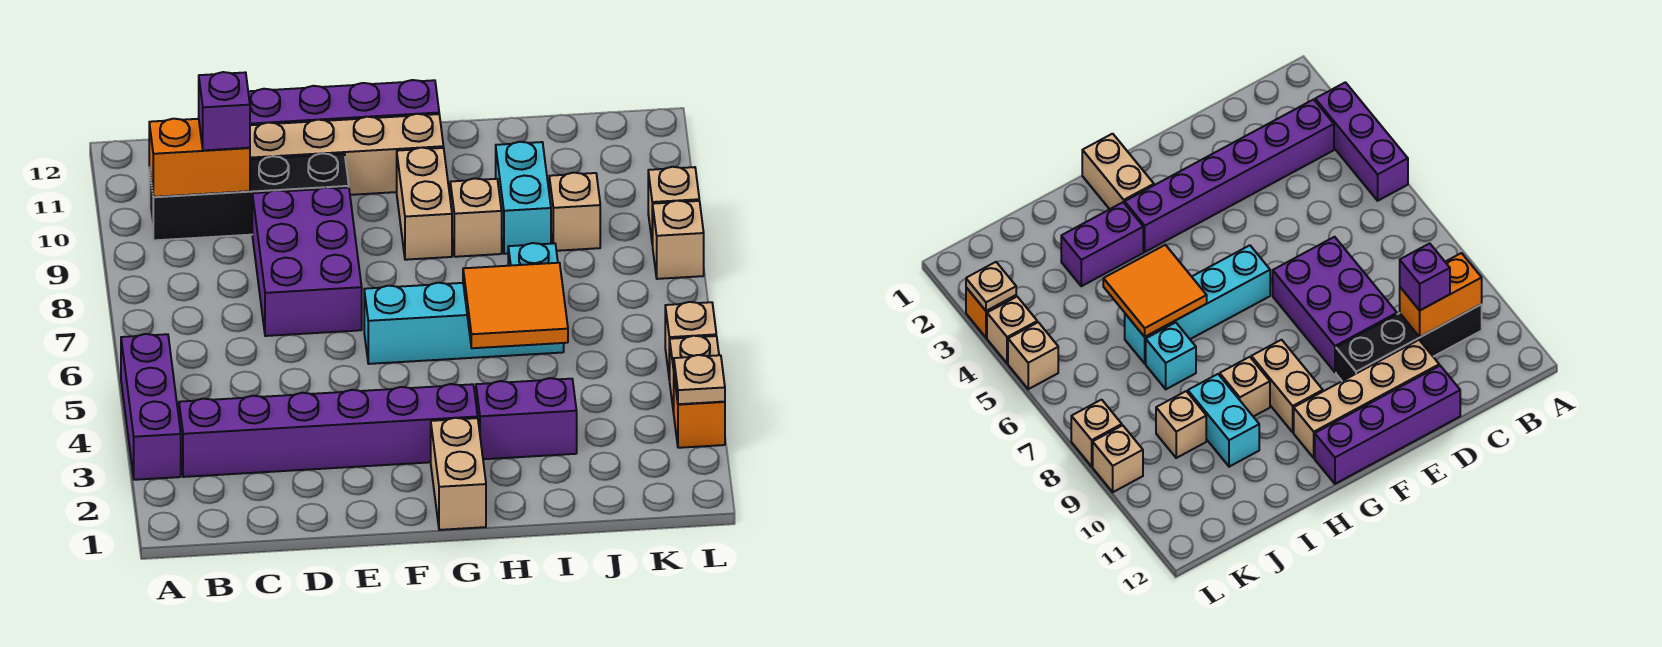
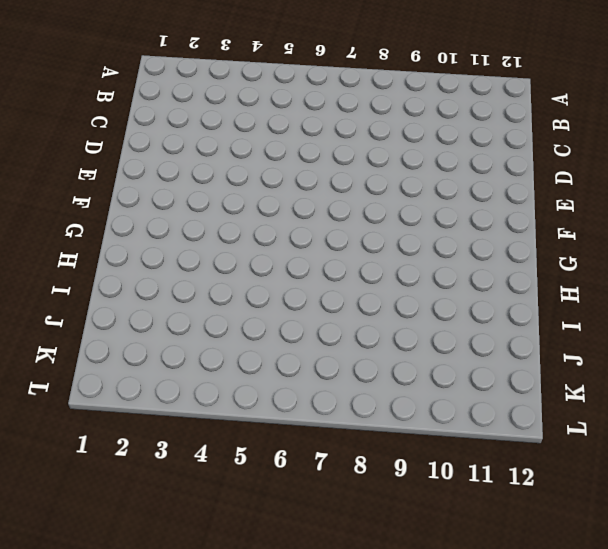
none -> purple brick A3:A5 level 1
none -> purple brick B3:G3 level 1
none -> black brick B10:E10 level 1

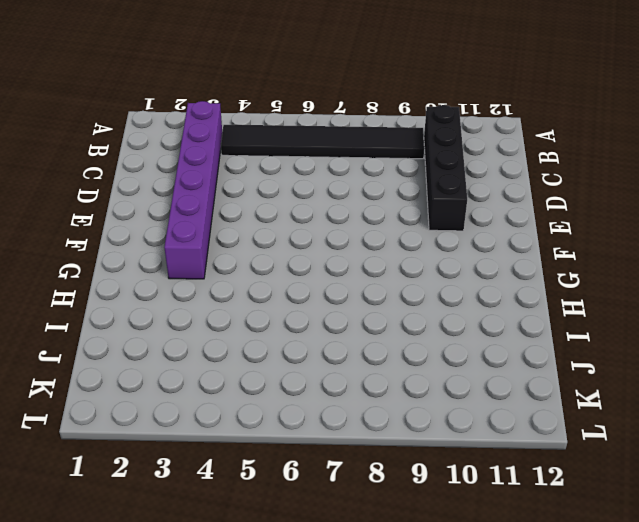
black tile B4:B9 level 1 -> none
none -> purple brick A3:A5 level 1
none -> purple brick D7:E9 level 1
none -> tan brick D11:G11 level 1

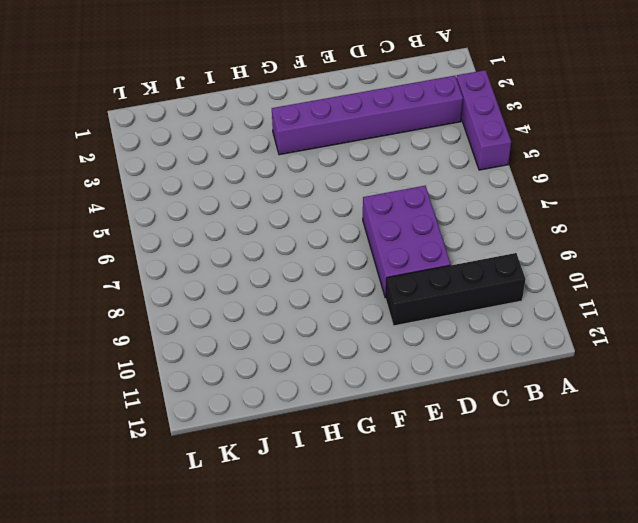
none -> tan brick D11:G11 level 1
none -> purple brick D12:G12 level 1
none -> cyan brick F6:I6 level 1

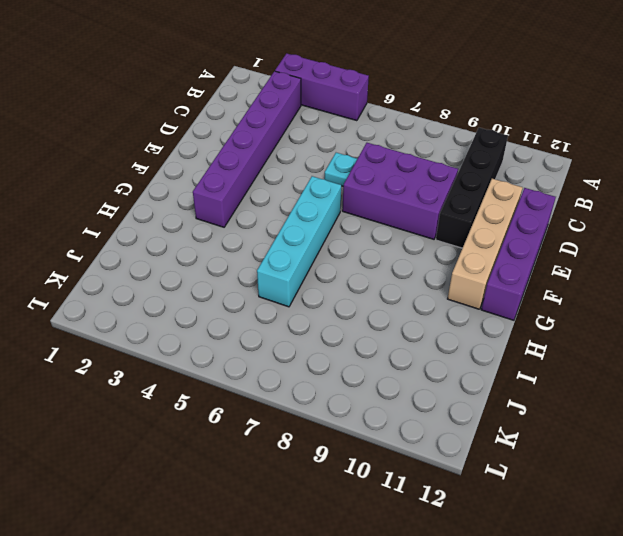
cyan plate D6 level 1 -> none
none -> tan brick G1:G2 level 1
none -> tan brick G9:G10 level 1
none -> purple brick H3:I3 level 1

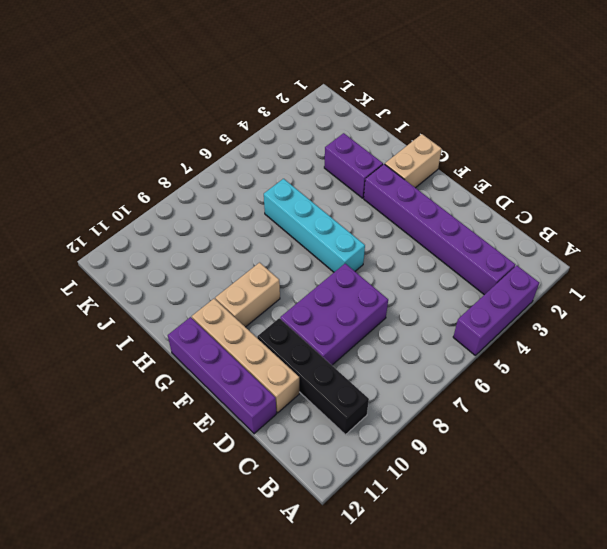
none -> tan brick H9 level 1
none -> cyan brick I7 level 1
none -> cyan brick I9:I10 level 1

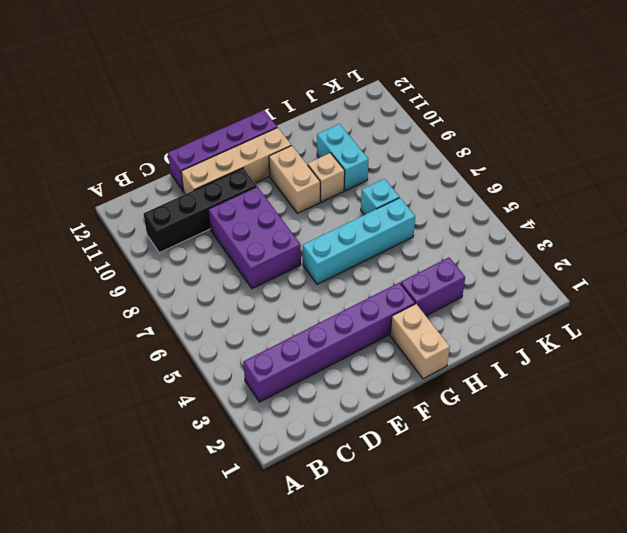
none -> purple brick A3:A5 level 1
none -> tan brick J9 level 1
none -> orange brick L3 level 1

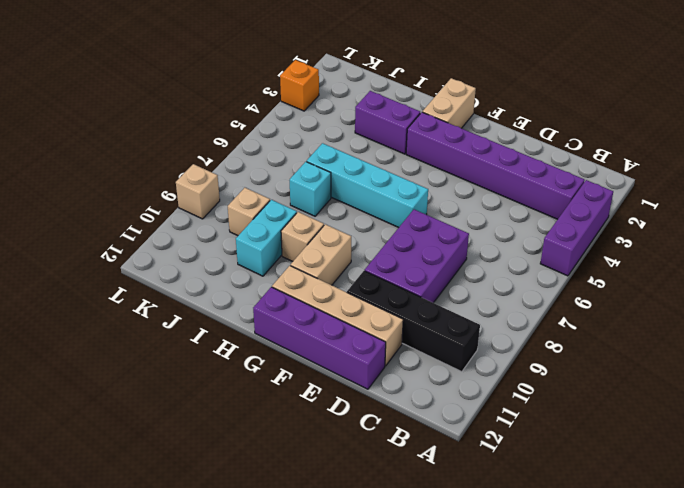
none -> tan brick L4 level 1
none -> tan brick L5 level 1
none -> tan brick L8 level 1

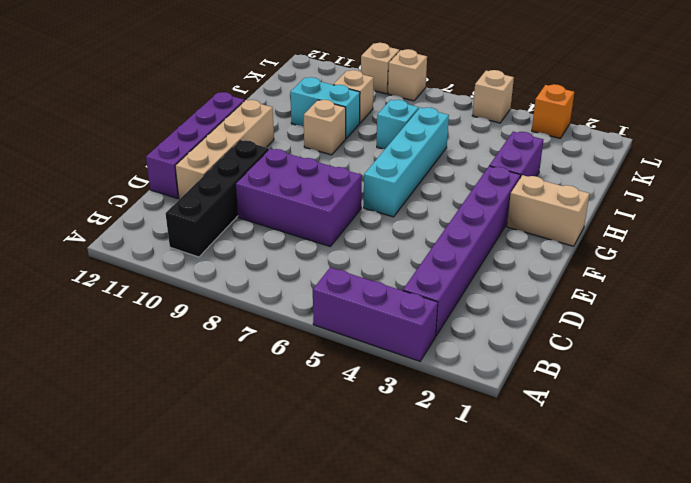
none -> tan brick G9:G10 level 1
none -> tan brick L4 level 1
none -> orange brick B10:C10 level 2

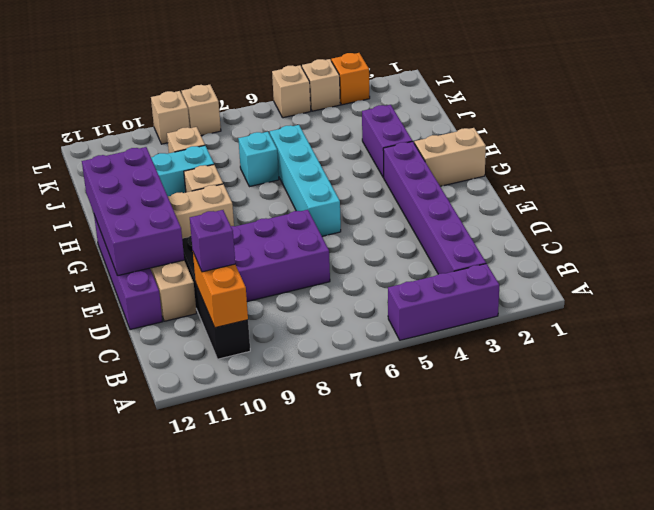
purple brick E11:H12 level 2 -> none
none -> orange tile H5:I6 level 2
none -> tan plate L3 level 2

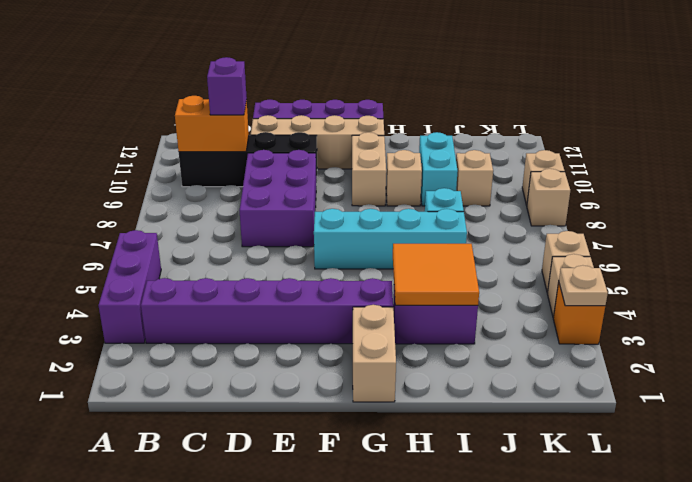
orange tile H3:I4 level 2 -> orange tile H5:I6 level 2

